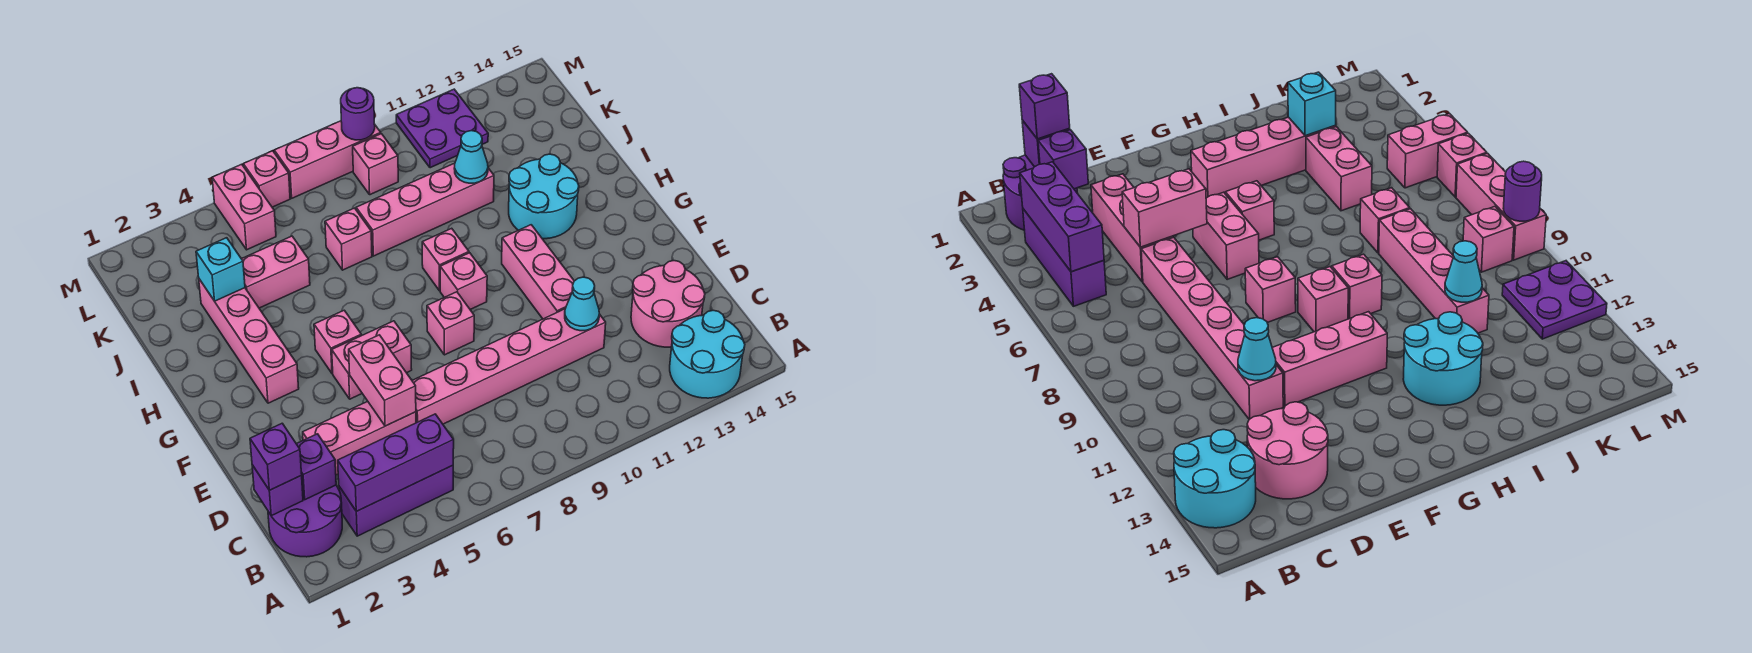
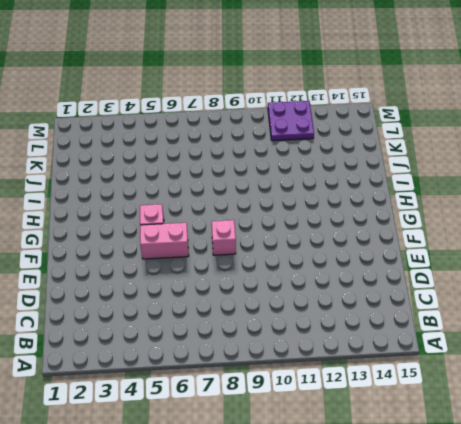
none -> cyan round brick A13:B14 level 1
none -> purple round brick B1:C2 level 1
none -> purple brick B3:B5 level 1
none -> pink round brick C13:D14 level 1

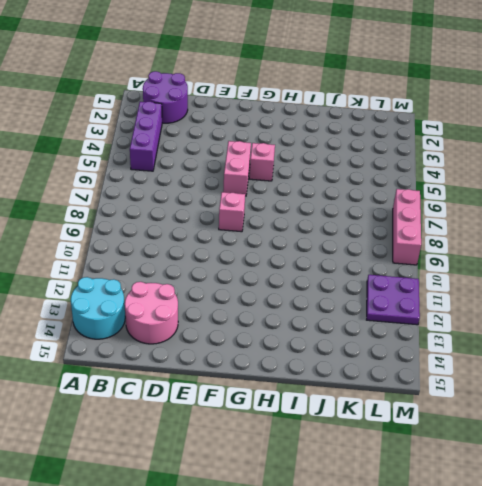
none -> pink brick D3:D5 level 1
none -> pink brick D6:D11 level 1
none -> pink brick E11:G11 level 1
none -> pink brick G3:J3 level 1

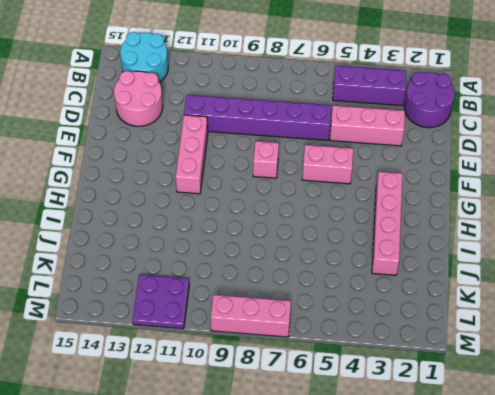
purple brick D6:D11 level 1 -> pink brick D6:D11 level 1
none -> pink brick G5 level 1
none -> pink brick G9 level 1
none -> pink brick H9 level 1
none -> cyan round brick H12:I13 level 1

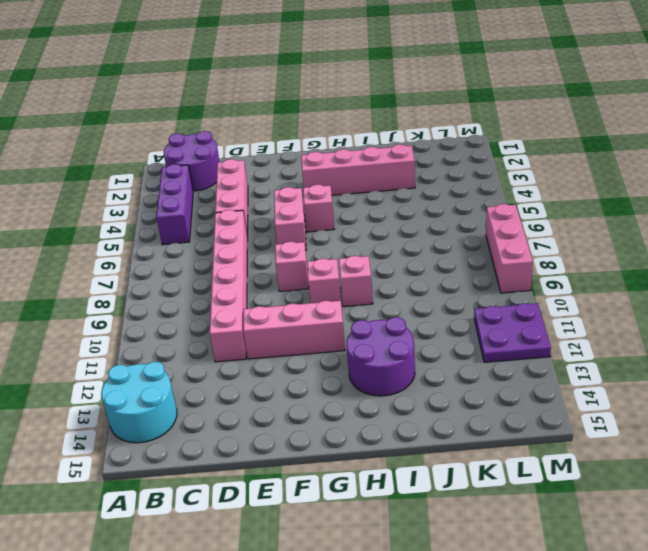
purple round brick H12:I13 level 1 -> cyan round brick H12:I13 level 1
none -> pink round brick C13:D14 level 1
none -> pink brick J4:J5 level 1
none -> pink brick J7 level 1
none -> pink brick J8:J11 level 1

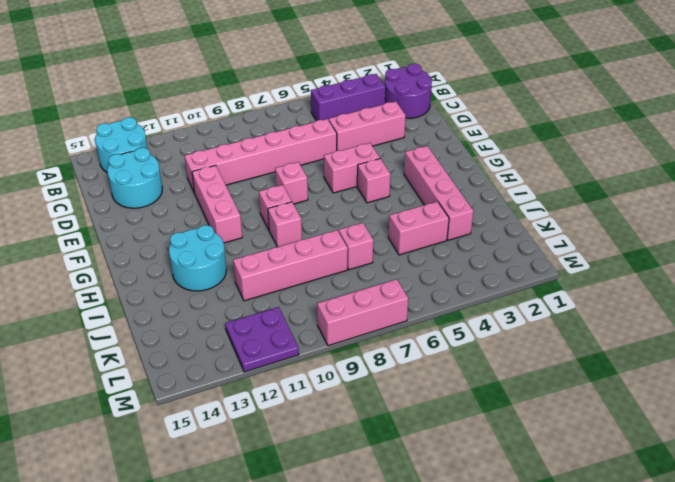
cyan round brick C13:D14 level 1 -> pink round brick C13:D14 level 1
none -> pink brick L5:M5 level 1
none -> pink brick L9 level 1
none -> pink brick M6 level 1
none -> purple brick B3:B5 level 2

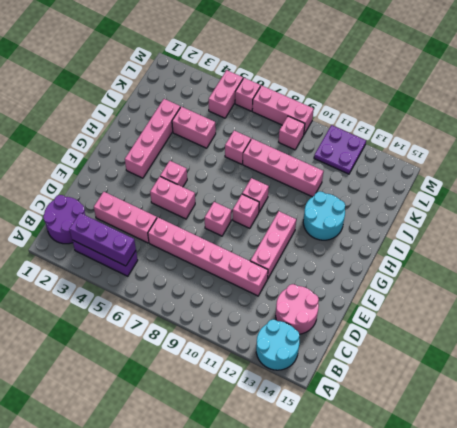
none -> purple brick C1 level 2
none -> purple brick C2 level 2
none -> pink brick D5:E5 level 2
none -> cyan cone D11 level 2

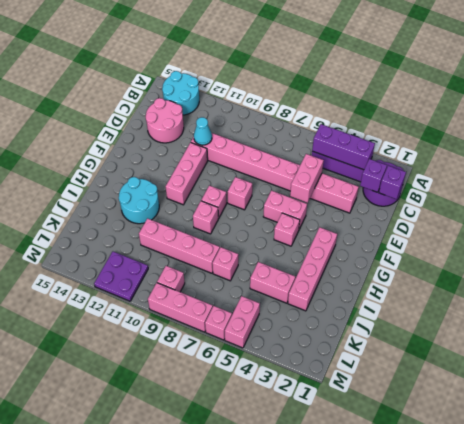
none -> cyan brick J3 level 2
none -> cyan cone J11 level 2
none -> purple round brick M9 level 2
none -> purple brick C1 level 3

